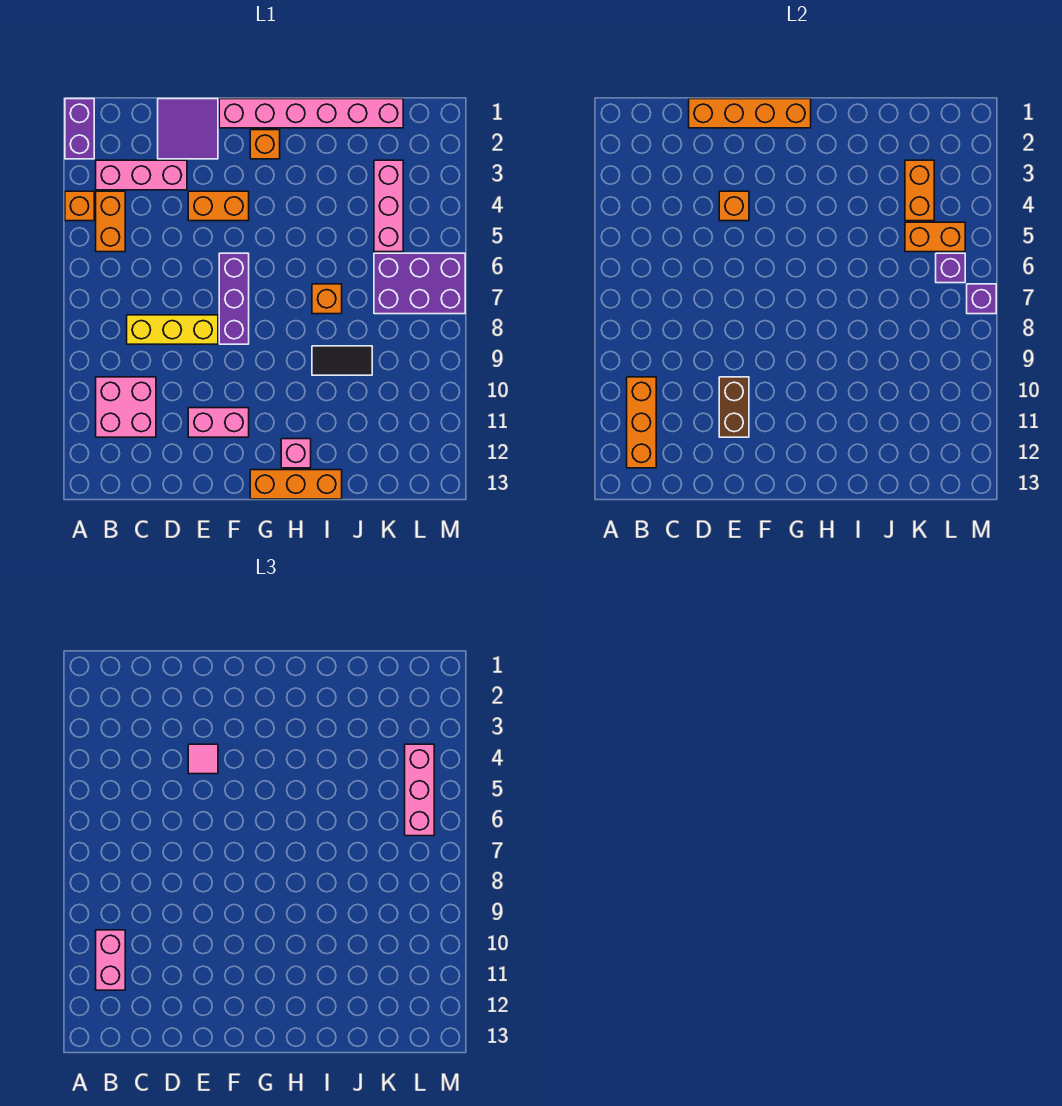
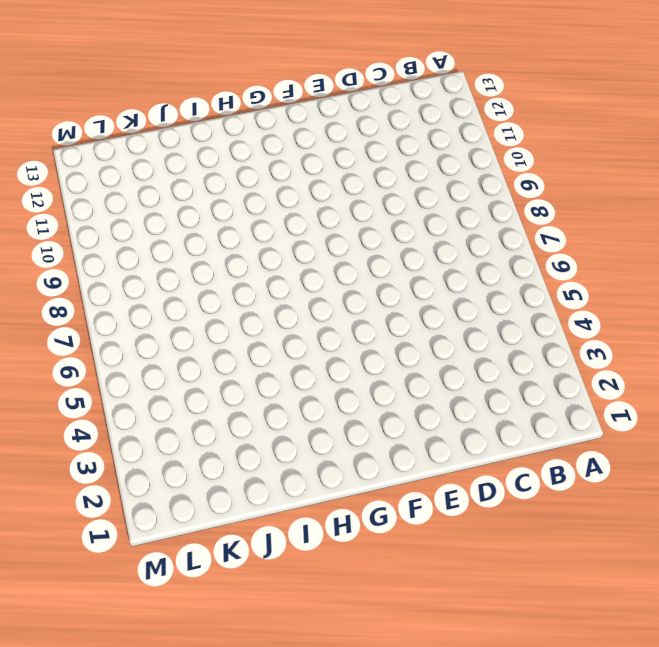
none -> purple brick A1:A2 level 1
none -> orange brick A4 level 1
none -> pink brick B3:D3 level 1

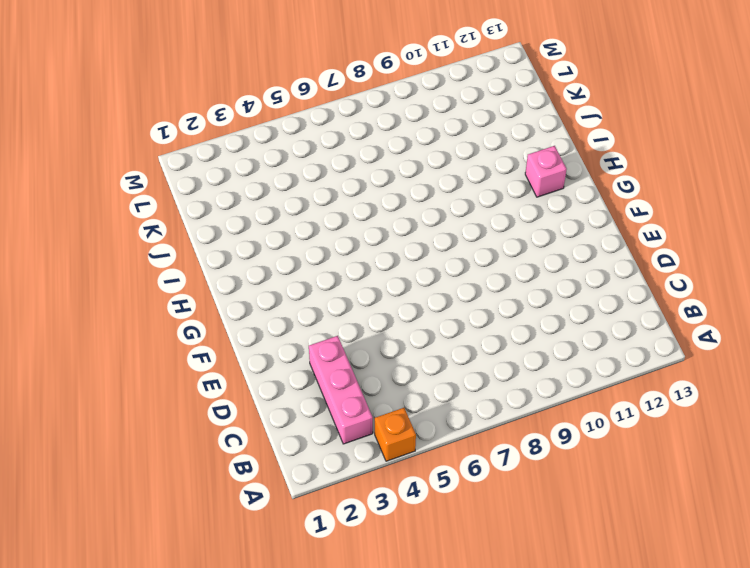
none -> purple brick A1:A2 level 1
none -> orange brick B4:B5 level 1
none -> pink brick B10:C11 level 1

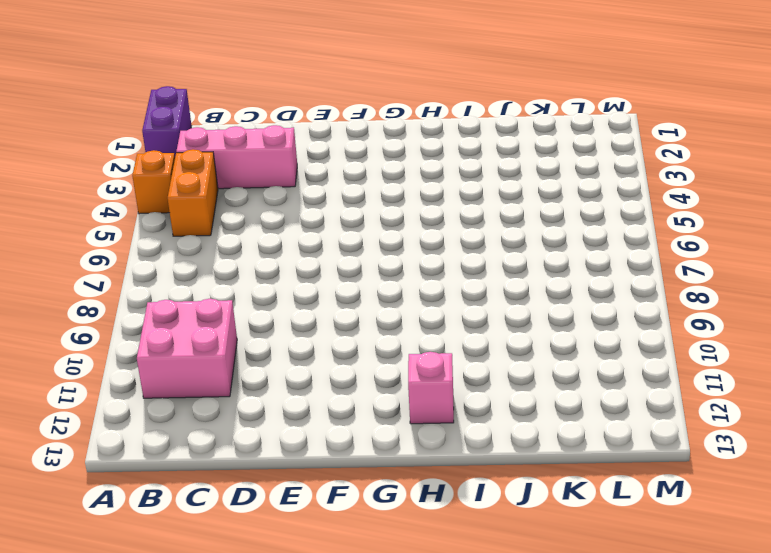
none -> yellow brick C8:E8 level 1
none -> purple tile D1:E2 level 1
none -> orange brick E4:F4 level 1

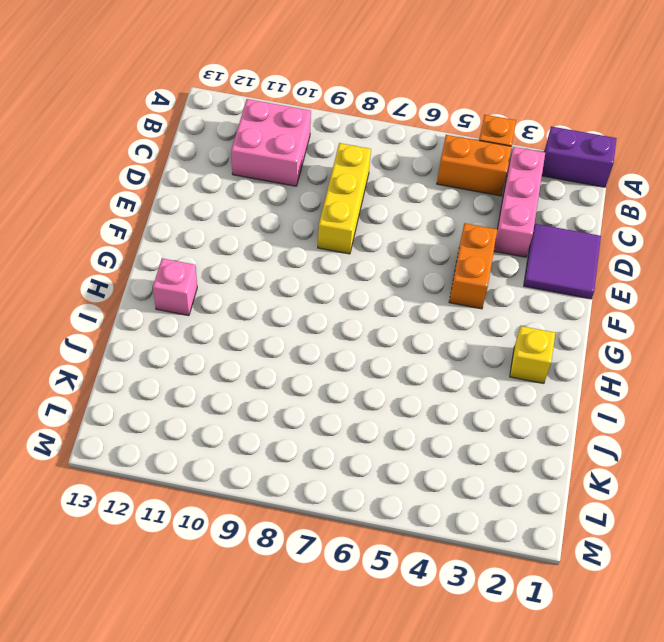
yellow brick H2 level 1 -> none
none -> pink brick E11:F11 level 1
none -> pink brick F1:K1 level 1
none -> purple brick F6:F8 level 1

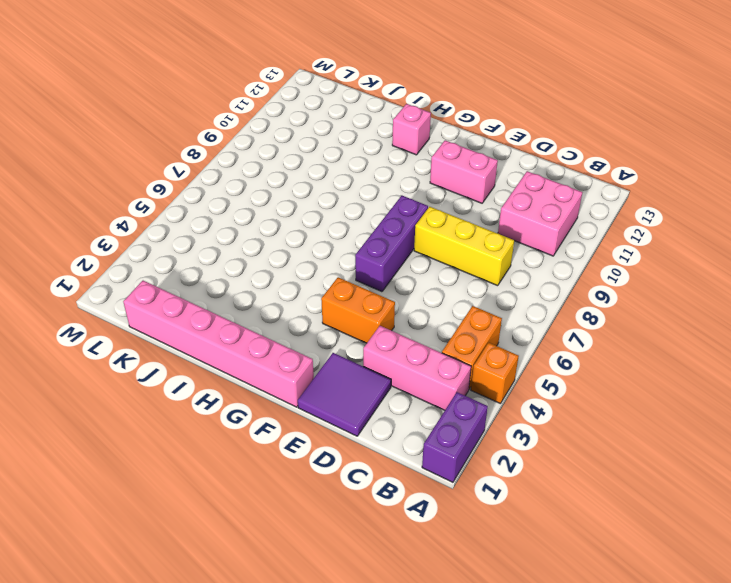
none -> orange brick G2 level 1
none -> orange brick G13:I13 level 1
none -> orange brick I7 level 1

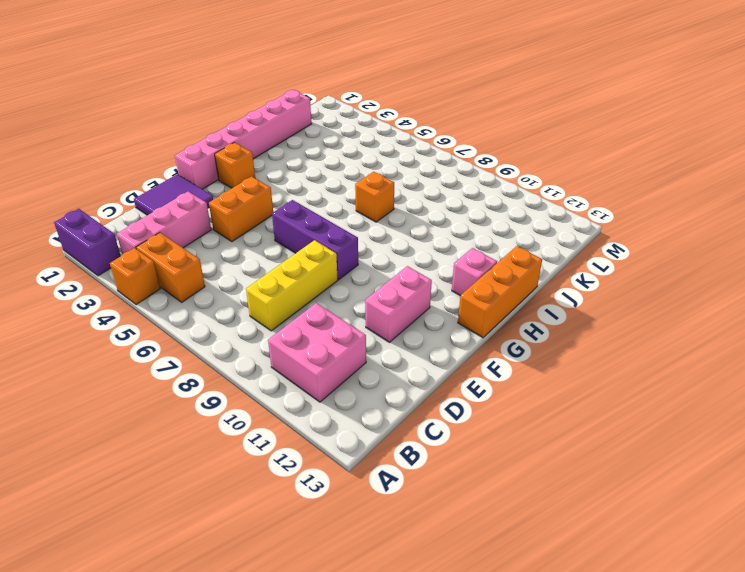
none -> black tile I9:J9 level 1
none -> pink brick K3:K5 level 1
none -> purple brick K6:M7 level 1

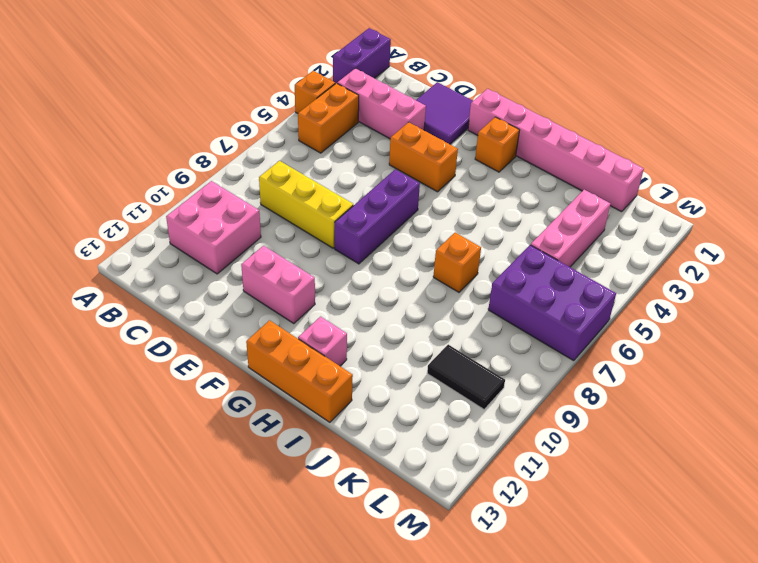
black tile K10:L10 level 1 -> black tile I9:J9 level 1
none -> orange brick B10:B12 level 2
none -> orange brick D1:G1 level 2
none -> orange brick E4 level 2

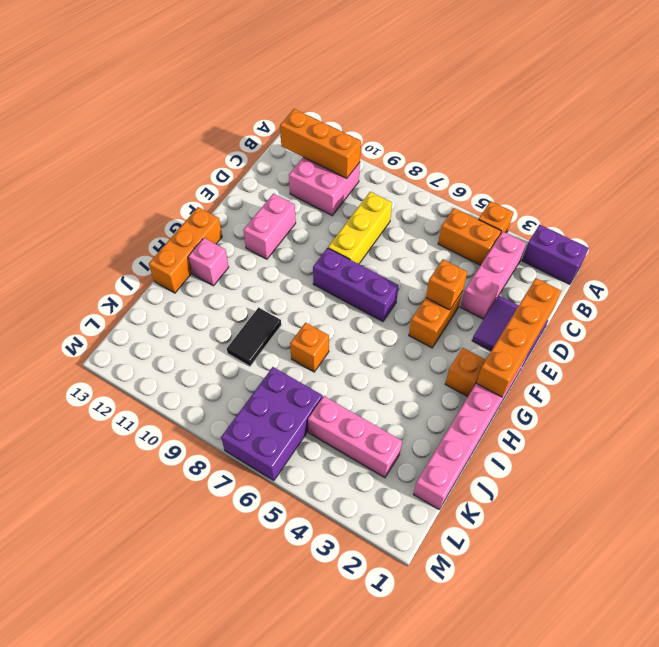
none -> brown brick E10:E11 level 2
none -> orange brick K3:K4 level 2
none -> orange brick K5:L5 level 2

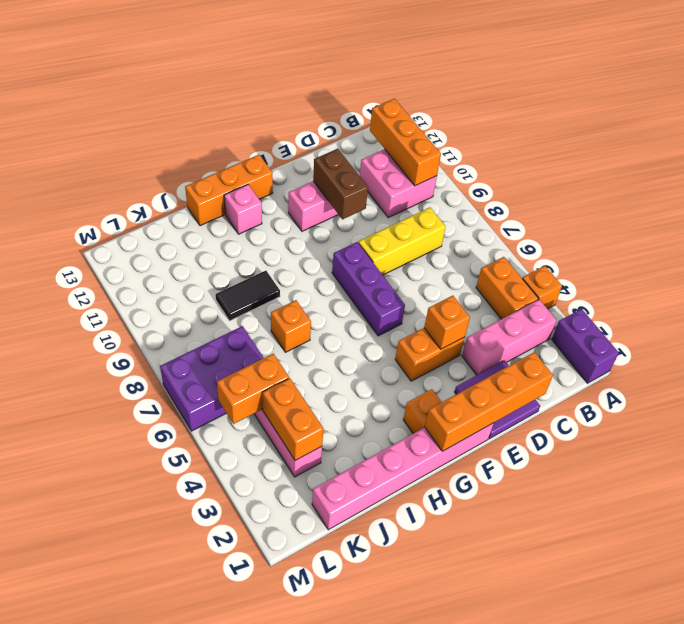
none -> purple brick L6 level 2
none -> purple brick M7 level 2
none -> pink brick B10:B11 level 3

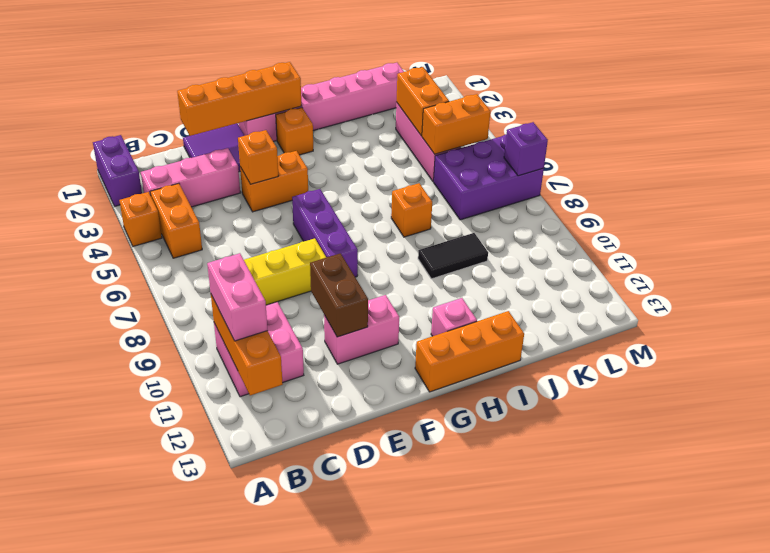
none -> purple brick L6 level 2
none -> pink tile E4 level 3
none -> pink brick L4:L6 level 3

